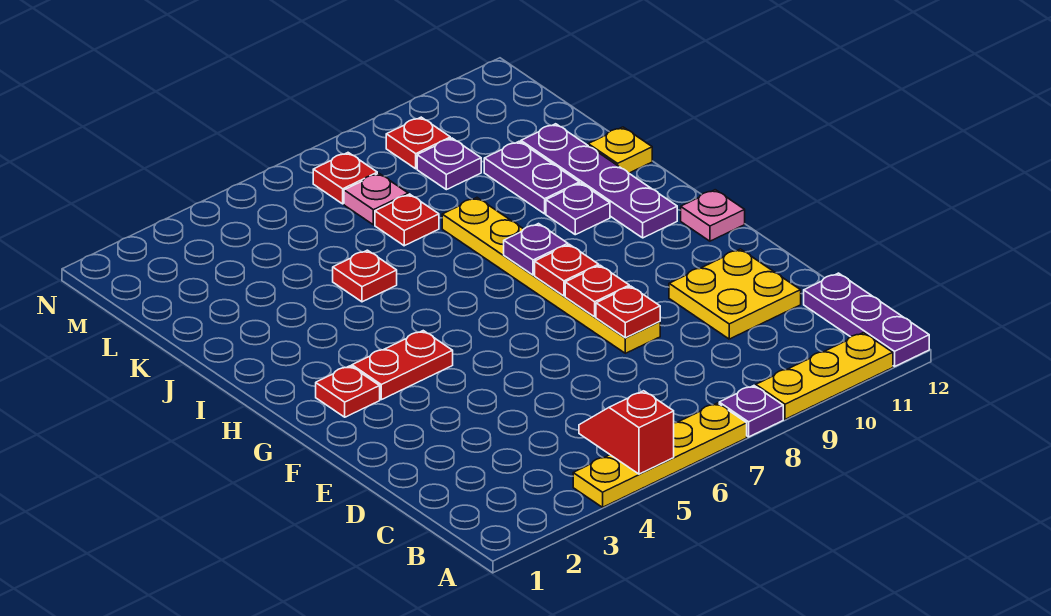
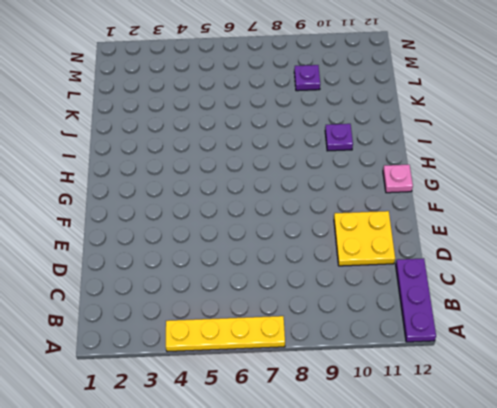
none -> purple plate A8 level 1
none -> yellow plate A9:A11 level 1
none -> yellow plate E8:J8 level 1

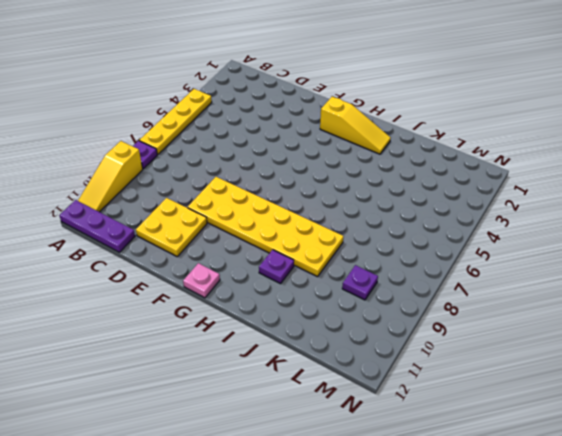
yellow slope A9:A11 level 1 top 9 -> yellow plate A9:A11 level 1
yellow plate E8:J9 level 1 -> yellow plate E8:J8 level 1
yellow slope G2:I2 level 1 top G -> red plate G2 level 1
none -> red plate G3:G4 level 1
none -> purple plate H11:K11 level 1
none -> red plate J5 level 1

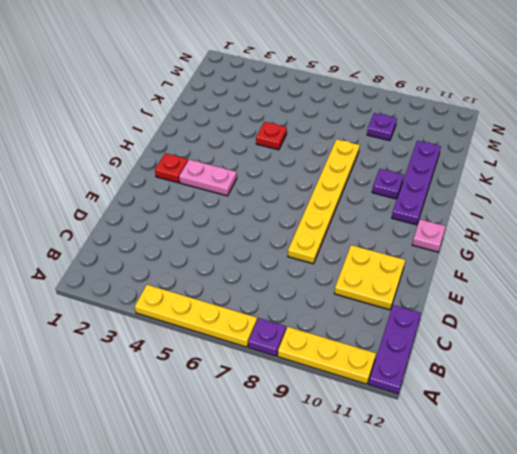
pink plate G3:G4 level 1 -> red plate G3:G4 level 1
none -> purple plate J10:K10 level 1
none -> yellow plate J12 level 1
none -> red plate K7 level 1

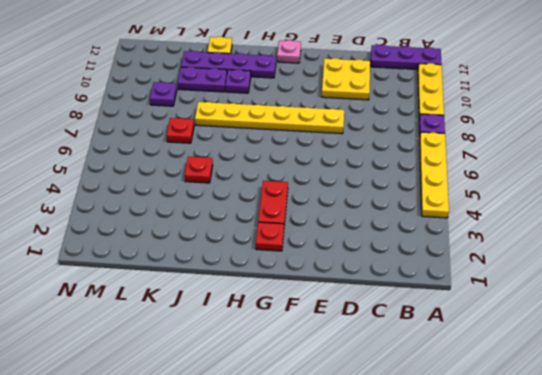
none -> pink plate L7 level 1
none -> red plate M7 level 1
none -> red plate M9 level 1

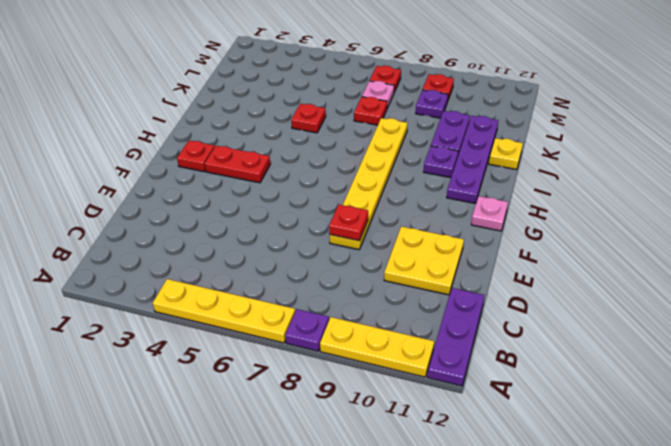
none -> red slope A5:B5 level 2 top A
none -> red plate F8 level 2
none -> red plate G8 level 2

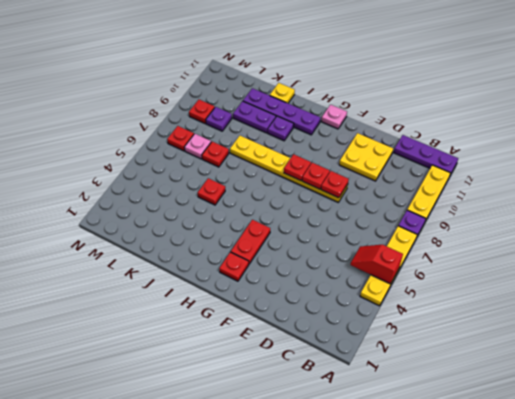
none -> purple plate H8 level 2

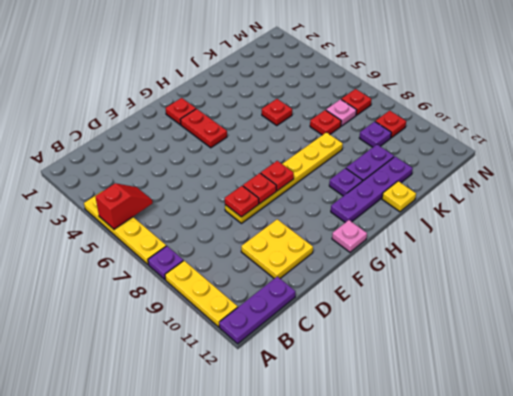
none -> purple plate H8 level 2

